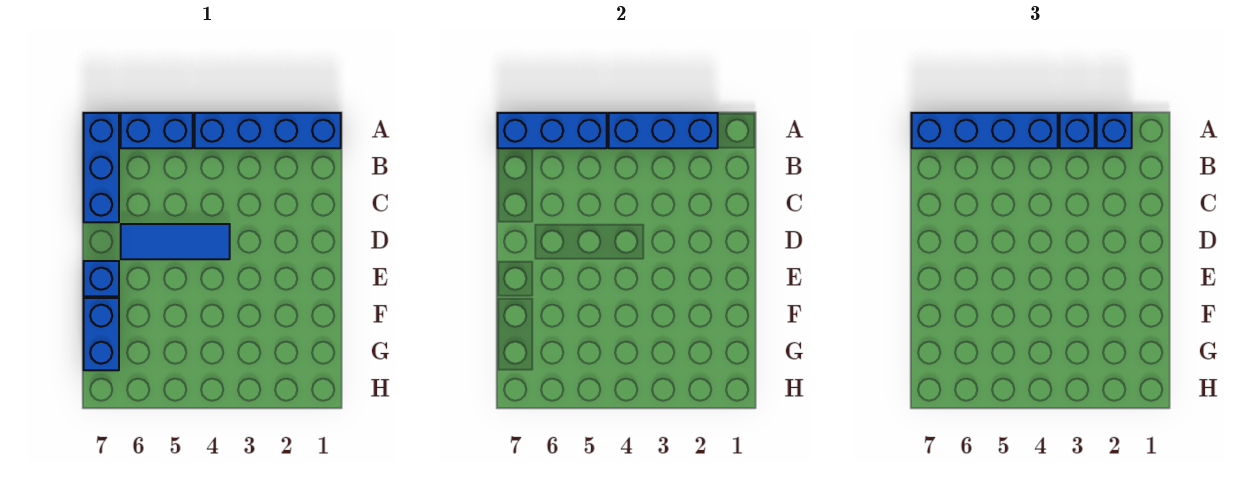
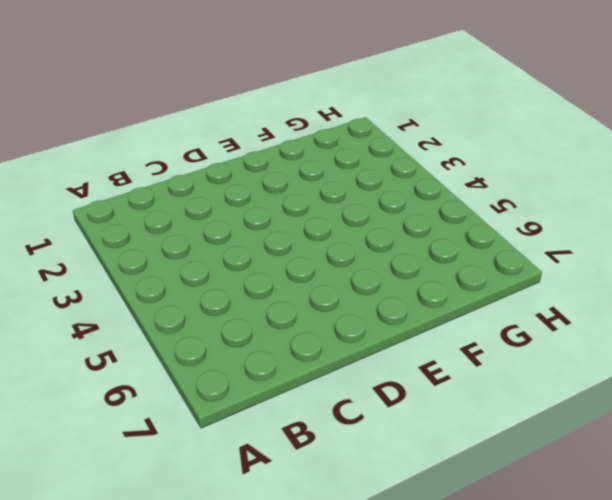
none -> blue brick A1:A4 level 1
none -> blue brick A5:A6 level 1

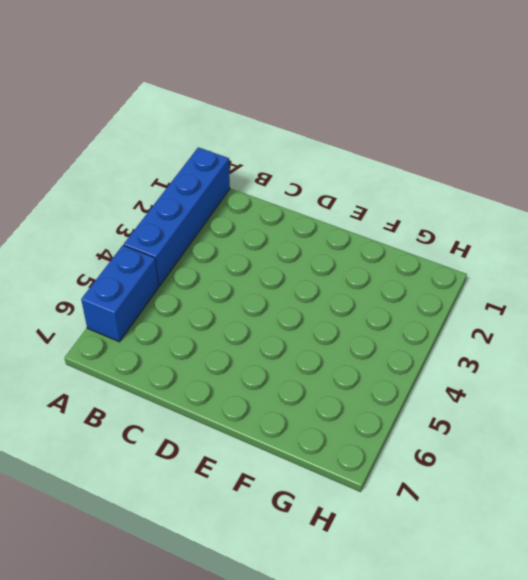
none -> blue brick A7:C7 level 1
none -> blue tile D4:D6 level 1

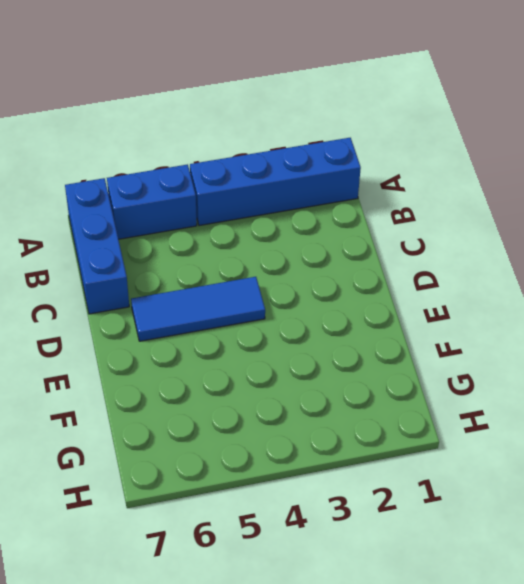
none -> blue brick E7 level 1
none -> blue brick F7:G7 level 1

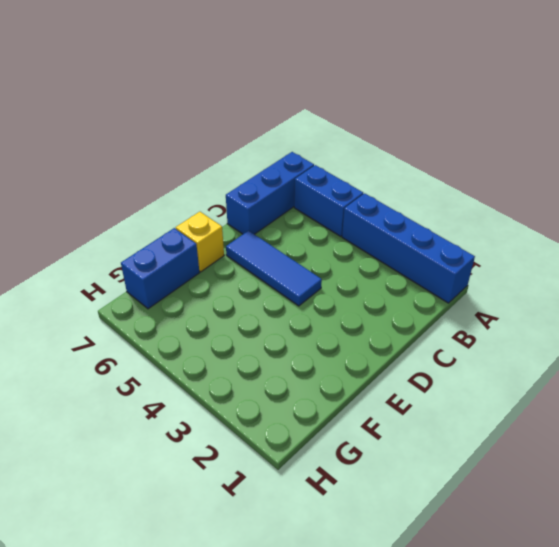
yellow brick E7 level 1 -> blue brick E7 level 1
none -> blue brick A2:A4 level 2
none -> blue brick A5:A7 level 2

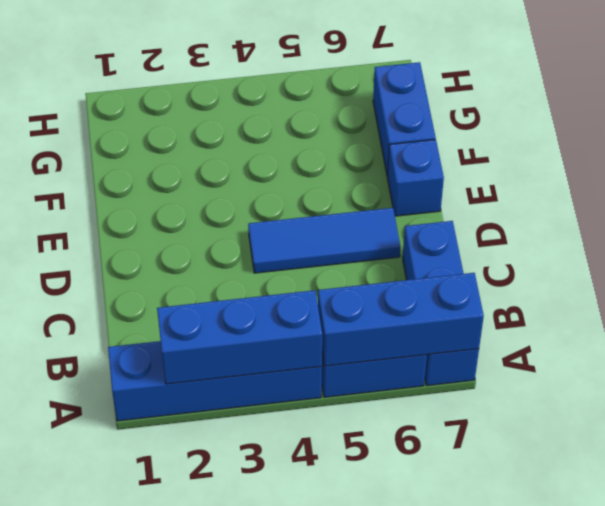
none -> blue brick A2 level 3
none -> blue brick A3 level 3

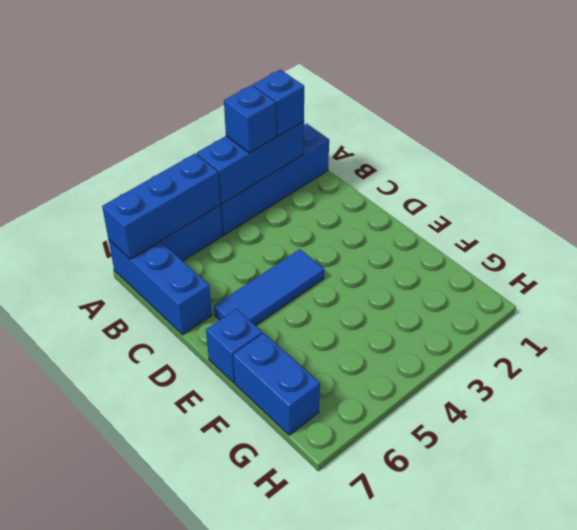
none -> blue brick A4:A7 level 3

